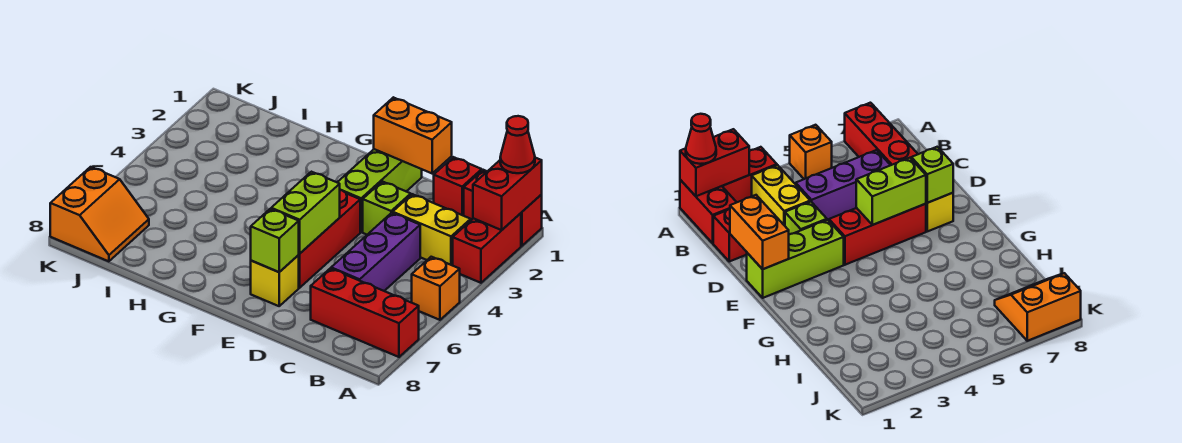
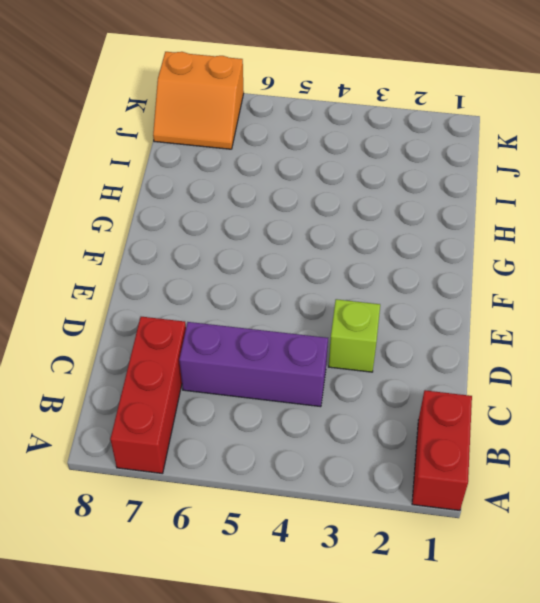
none -> red brick A2:A3 level 1
none -> orange brick A5 level 1
none -> yellow brick B3:C3 level 1

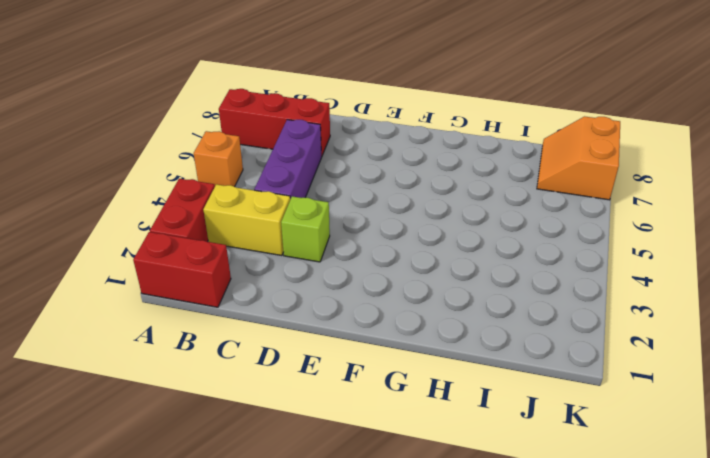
none -> red brick C1 level 1
none -> lime brick E1:E3 level 1
none -> red brick E4:E6 level 1

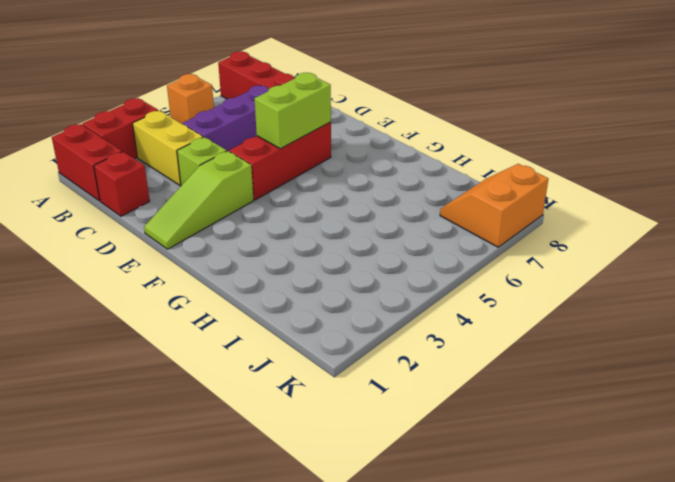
lime slope E1:E3 level 1 top 3 -> lime brick E1:E3 level 1
none -> yellow brick E7 level 1
none -> red brick A1:A2 level 2
none -> orange brick D1:E1 level 2

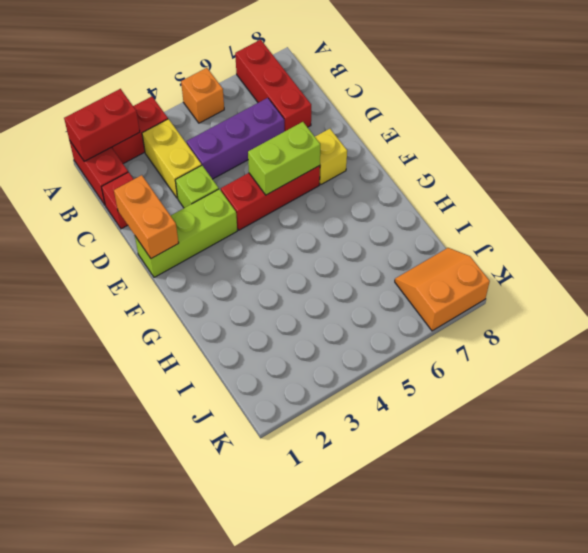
none -> lime brick E7 level 2
none -> red cone A1 level 3

